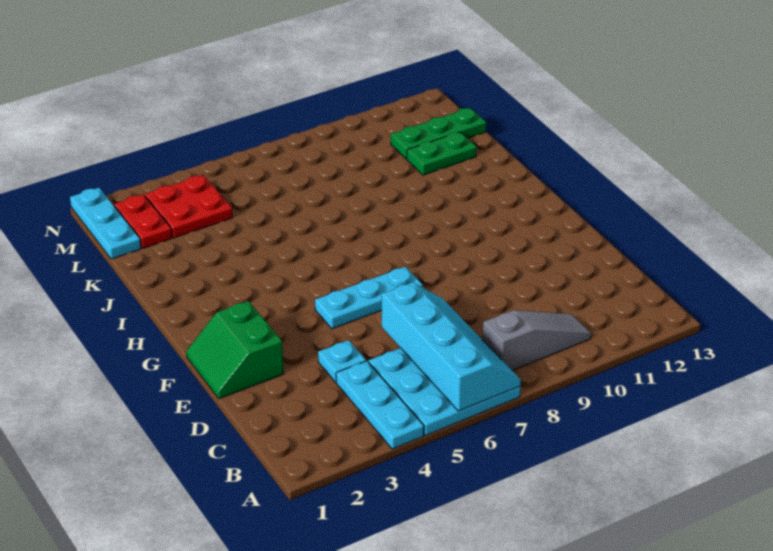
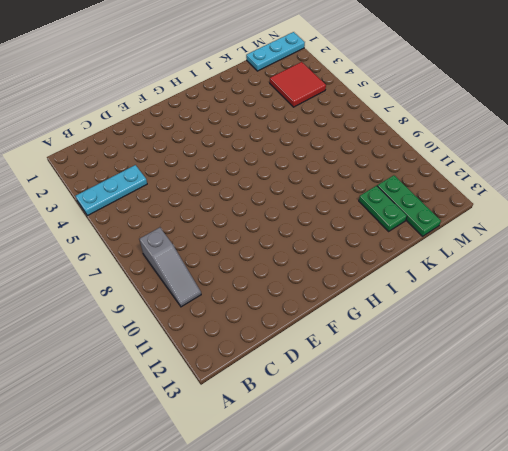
red tile L3:M4 level 1 -> red plate L3:M4 level 1
none -> cyan plate A5:C7 level 1
none -> cyan plate D4 level 1
none -> green slope E1:F2 level 1 top 2

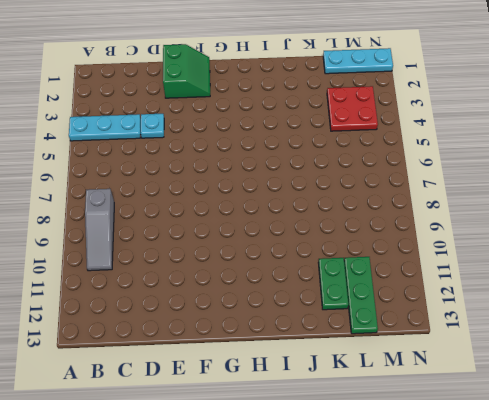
green slope E1:F2 level 1 top E -> green slope E1:F2 level 1 top 2
none -> cyan plate A5:C7 level 1
none -> cyan plate F5:F7 level 1
none -> red plate L2:M2 level 1

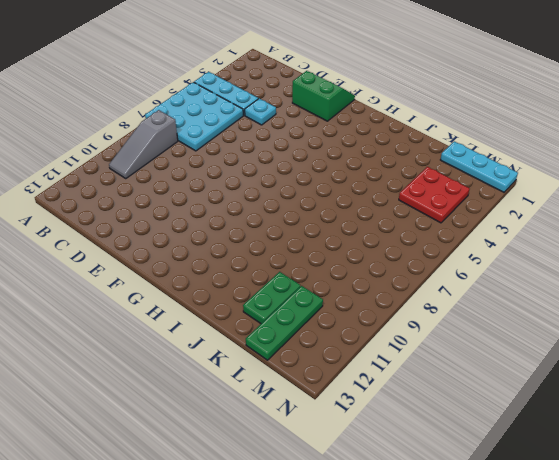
none -> cyan plate F5:F7 level 1
none -> red plate L2:M2 level 1
none -> cyan slope A6:D7 level 2 top 6

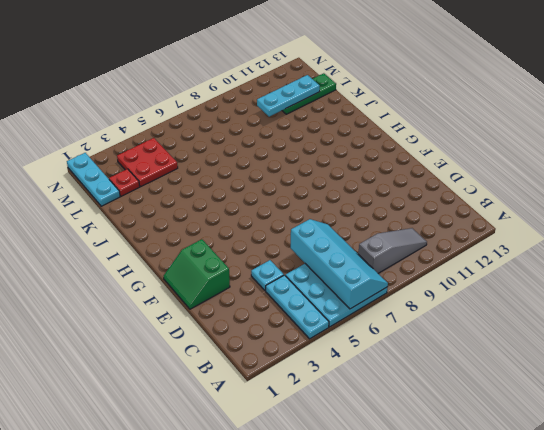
red plate L2 level 1 -> red plate L2:M2 level 1
cyan plate L10:L12 level 2 -> cyan plate F5:F7 level 1
none -> green plate K11:K12 level 1

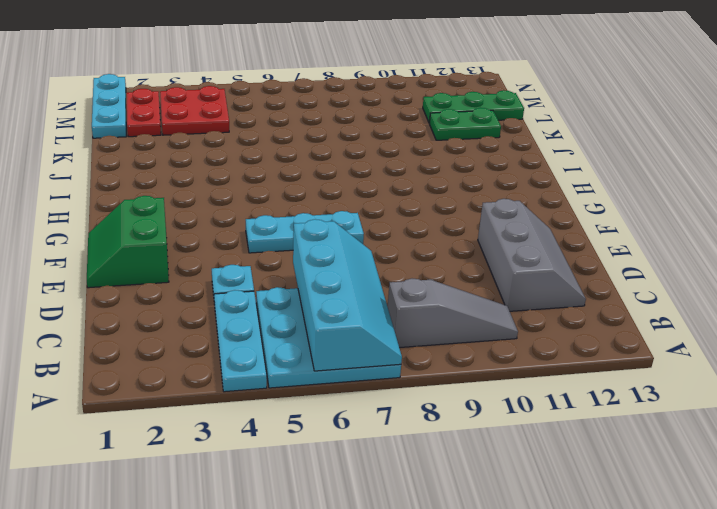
grey slope C11:E12 level 1 top 11 -> none

